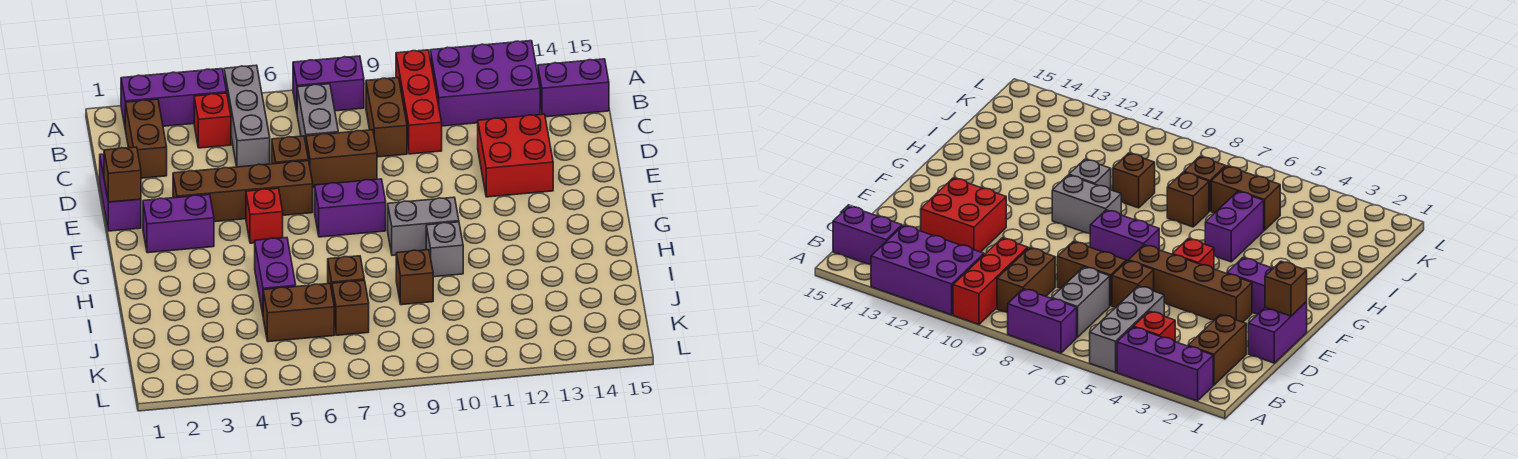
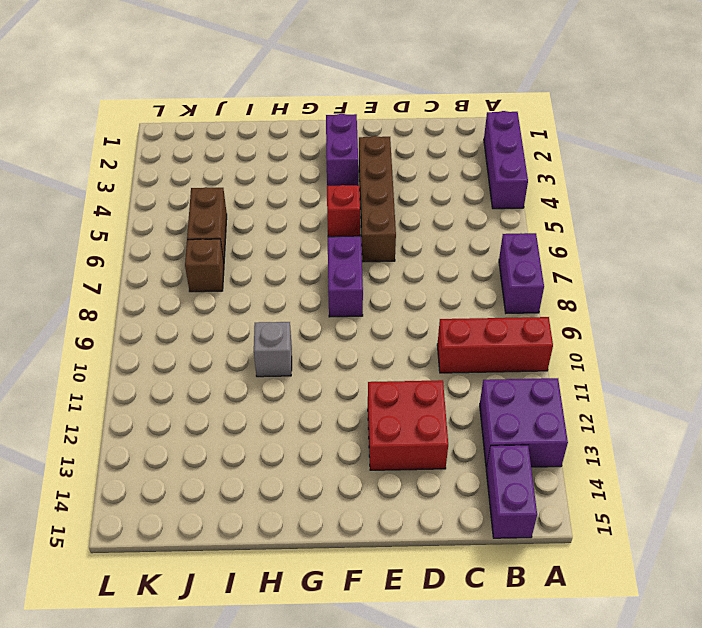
purple brick A12:B13 level 1 -> purple brick A11:B13 level 1
none -> grey brick A5:C5 level 1
none -> brown brick B2:C2 level 1
none -> red brick B4 level 1

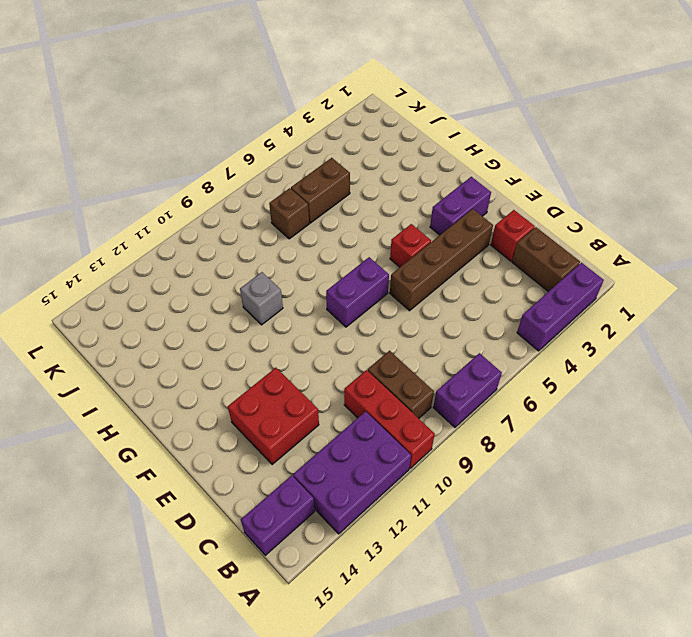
red brick D2 level 1 -> red brick B4 level 1
none -> grey brick A5:C5 level 1
none -> grey brick B7:C7 level 1
none -> purple brick D1:E1 level 1

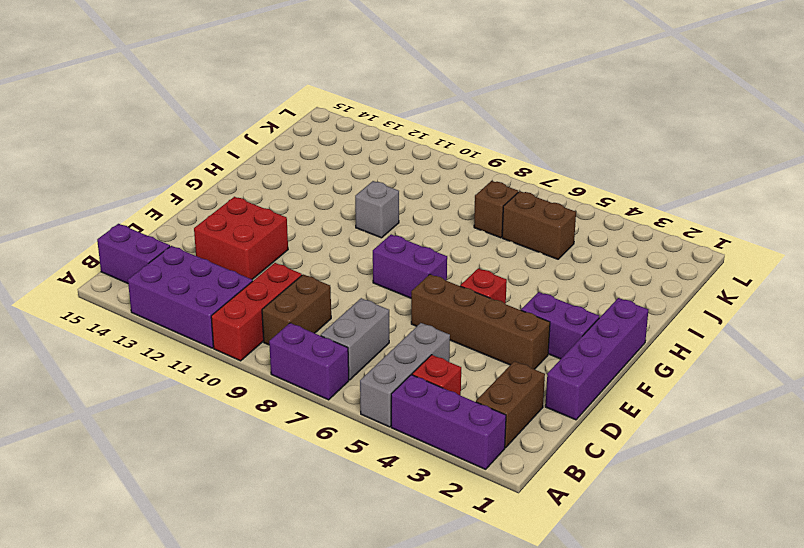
purple brick D1:G1 level 1 -> purple brick D1:E1 level 1
none -> brown brick D6 level 1
none -> brown brick D7:D8 level 1
none -> grey brick G9:G10 level 1

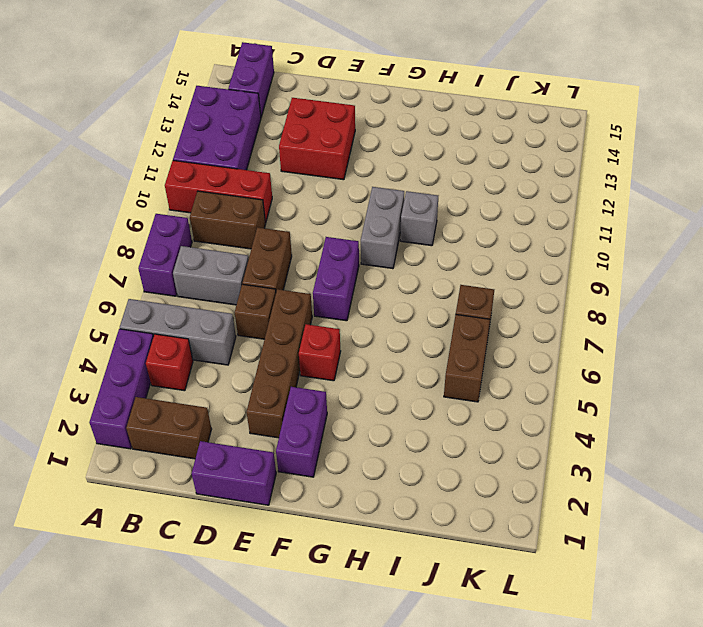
none -> purple brick H5:I5 level 1
none -> brown brick I7 level 1
none -> brown brick I9 level 1

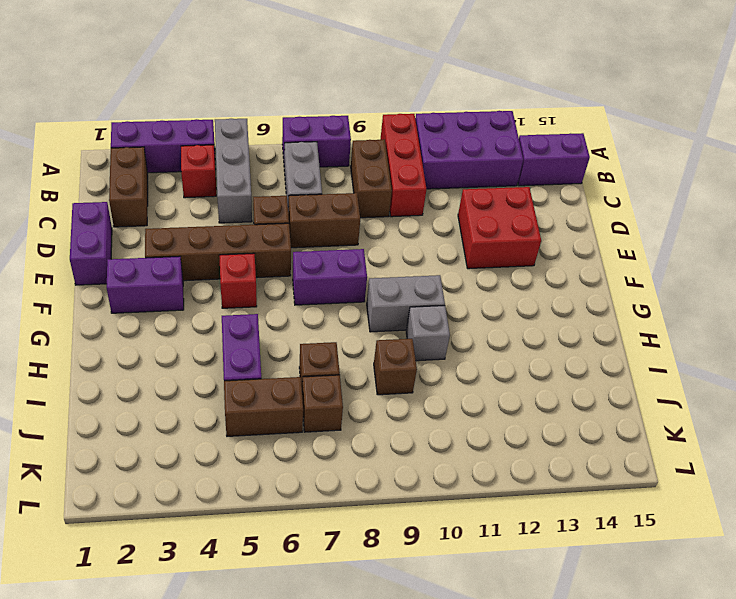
none -> brown brick E1 level 2

